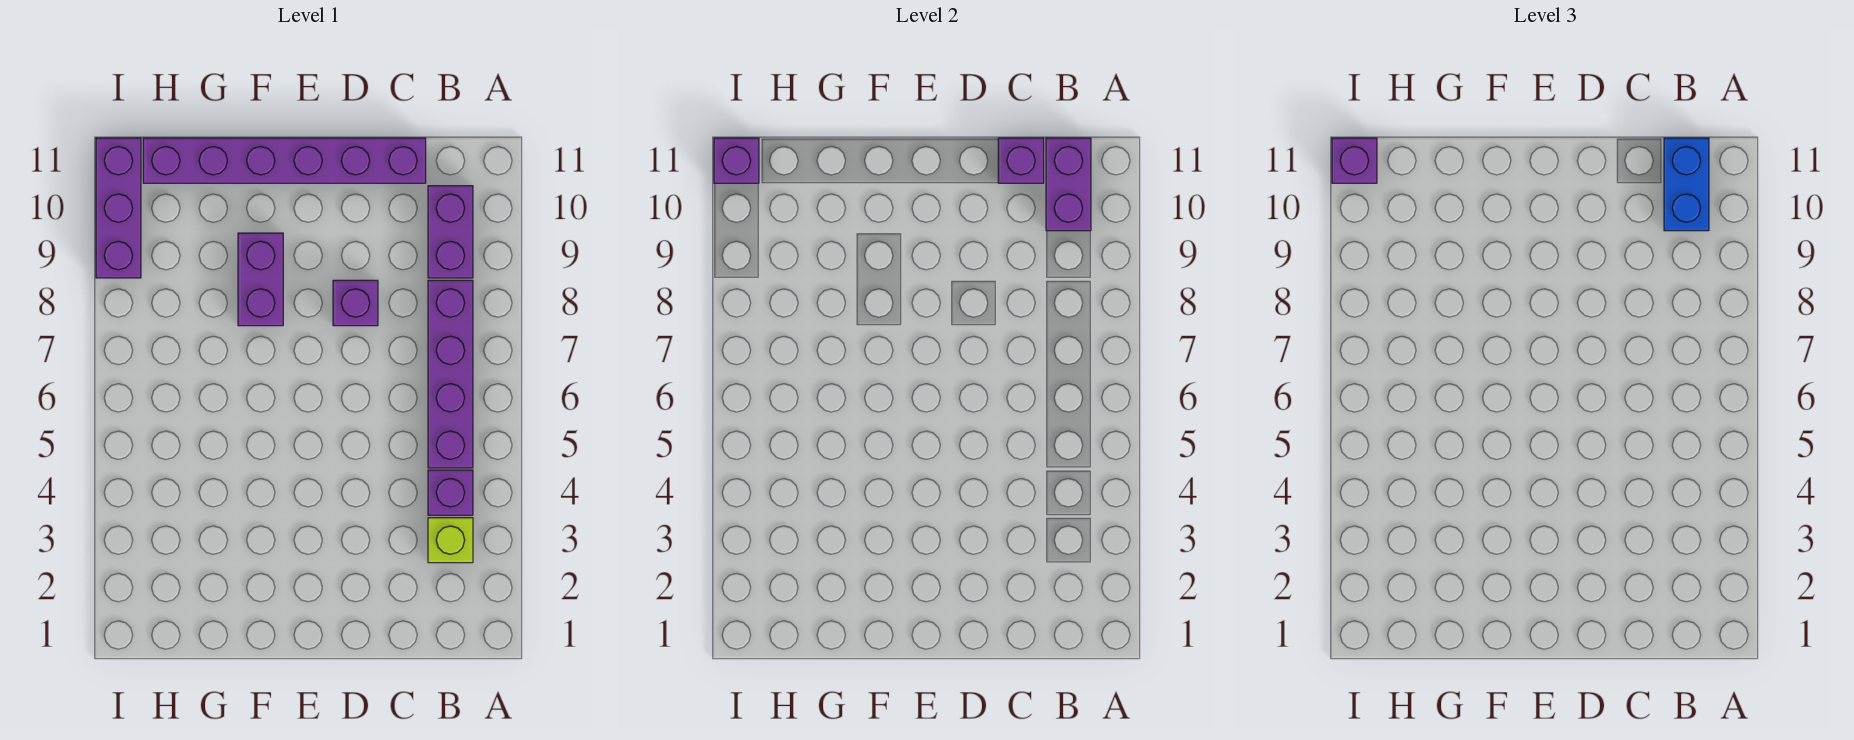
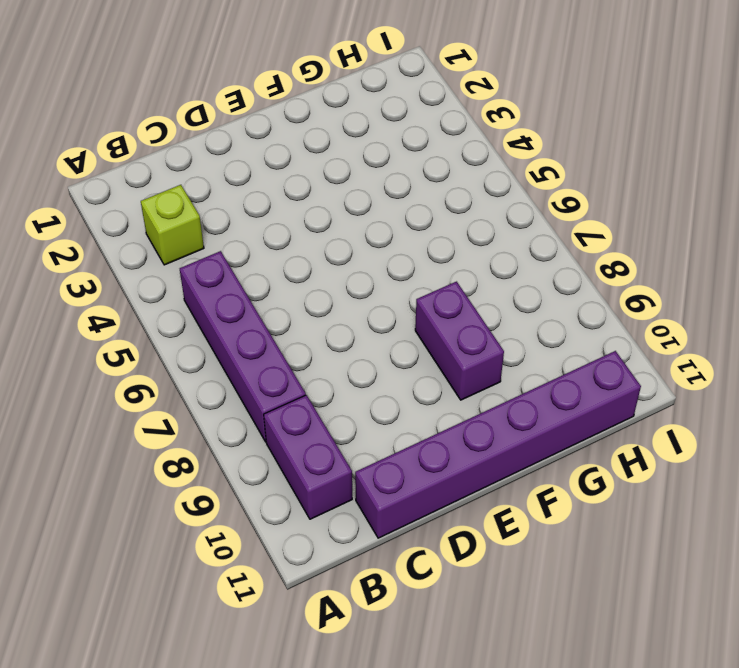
none -> purple brick B4 level 1
none -> purple brick D8 level 1
none -> purple brick I9:I11 level 1

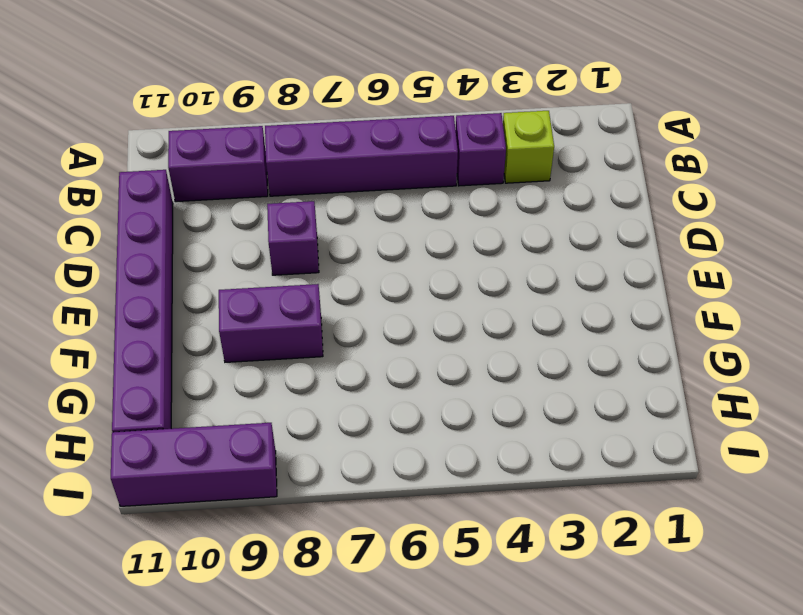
none -> purple brick B10:B11 level 2
none -> purple brick C11 level 2
none -> purple brick I11 level 2

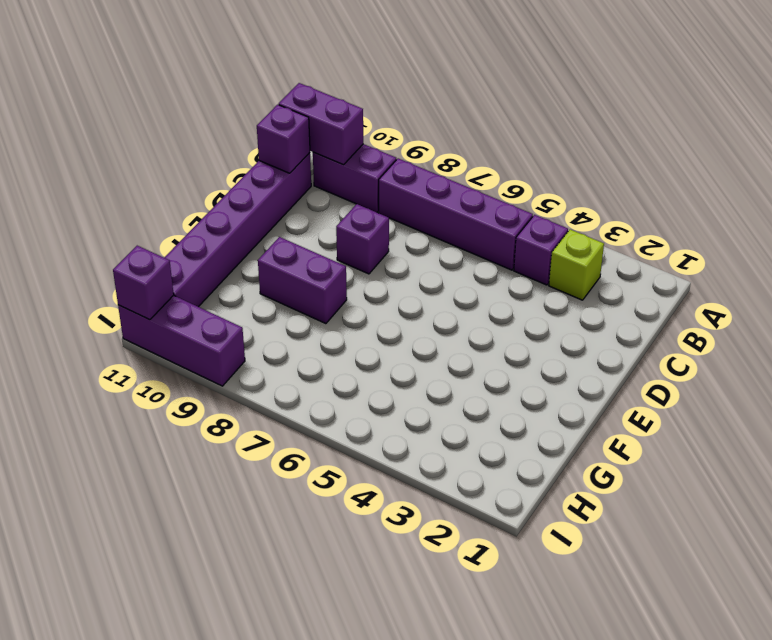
none -> blue brick B10:B11 level 3
none -> purple brick I11 level 3

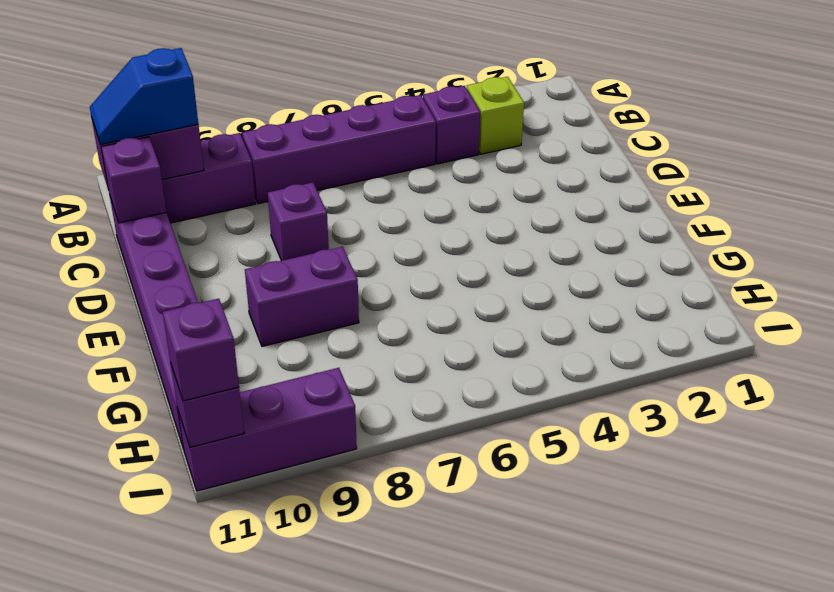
blue slope B10:B11 level 3 top 10 -> blue brick B10:B11 level 3

